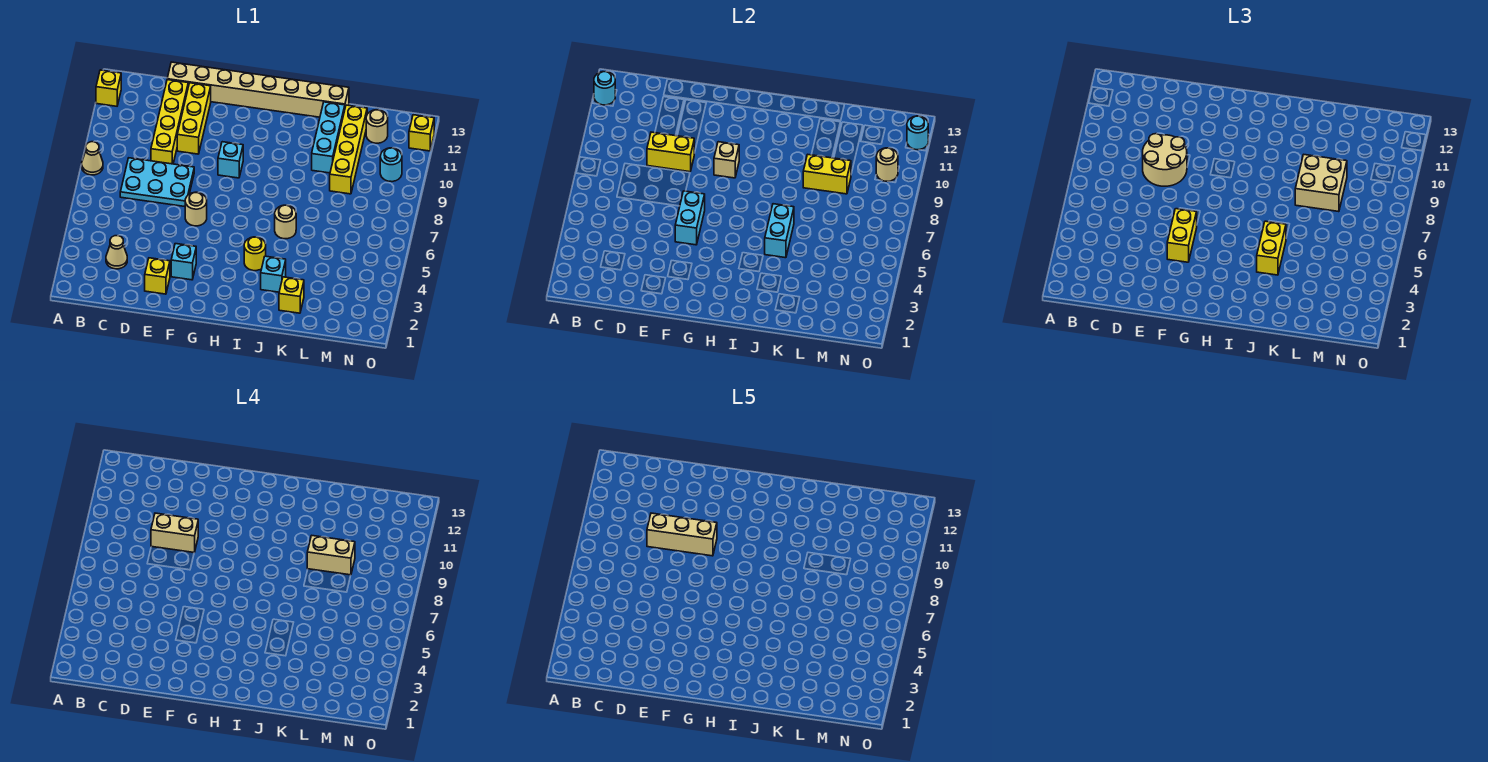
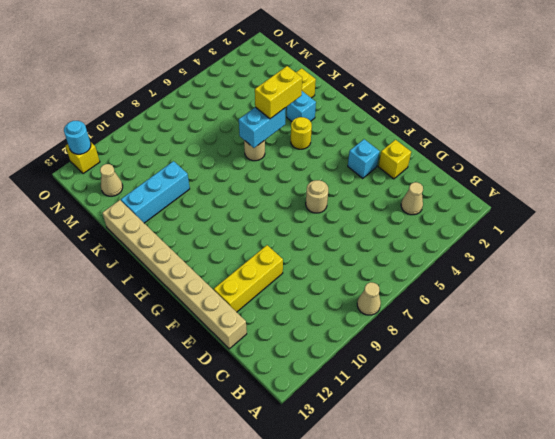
tan cone M12 level 1 -> tan round brick M12 level 1
none -> yellow brick A12 level 1
none -> cyan plate C7:E8 level 1
none -> yellow brick D9:D12 level 1
none -> cyan brick G9 level 1

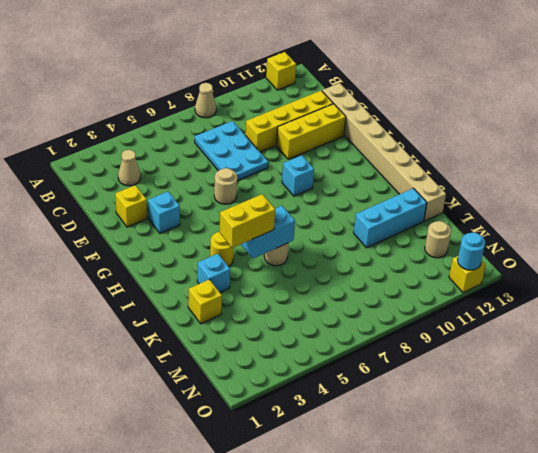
none -> yellow brick L9:L12 level 1
none -> cyan round brick N10 level 1
none -> cyan round brick A12 level 2
none -> yellow brick D9:E9 level 2

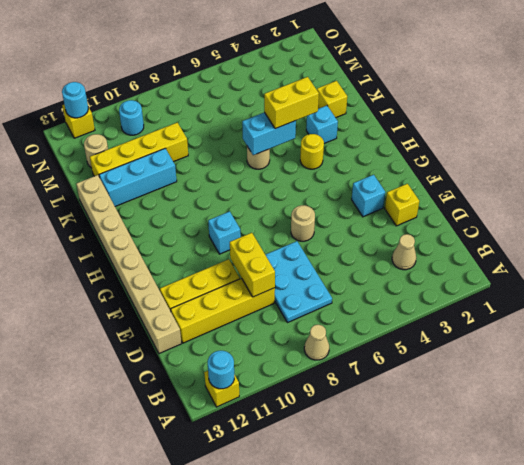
none -> cyan brick F5:F6 level 2
none -> tan brick G9 level 2
none -> yellow brick K9:L9 level 2
none -> tan round brick N10 level 2

